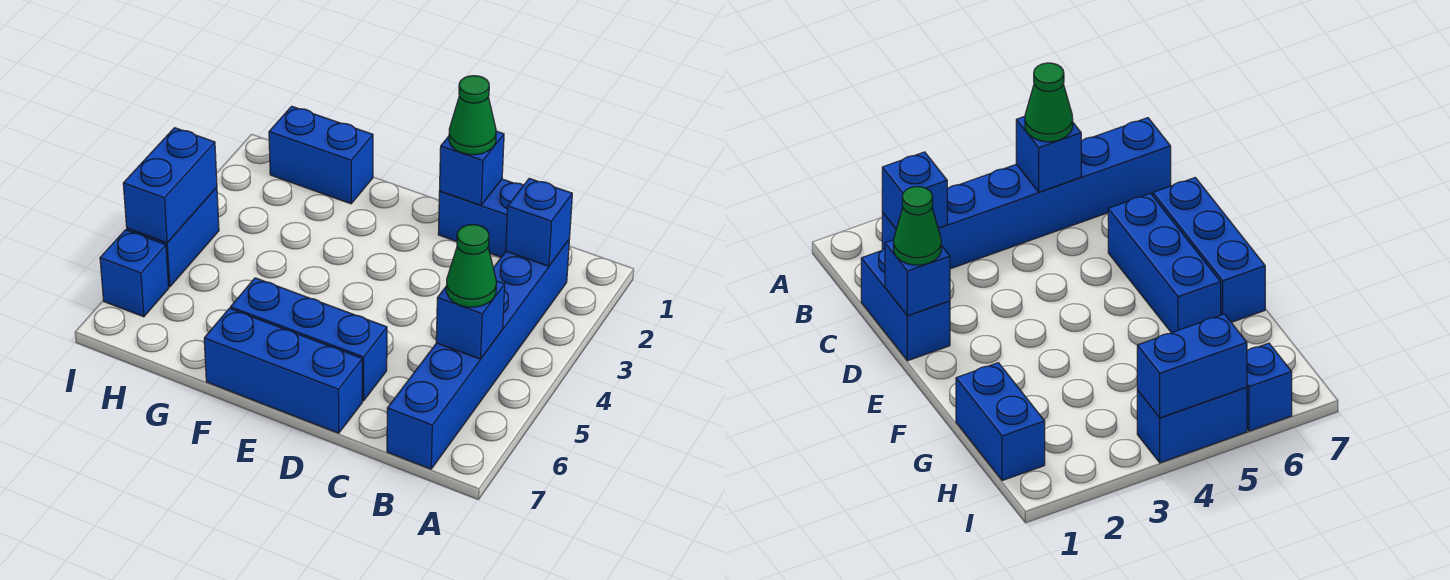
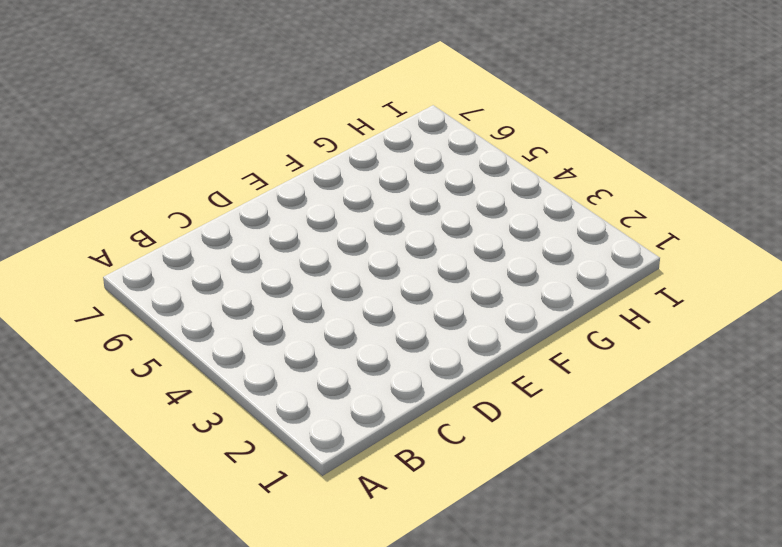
none -> blue brick B2:B7 level 1
none -> blue brick C1:D1 level 1
none -> blue brick D6:F6 level 1

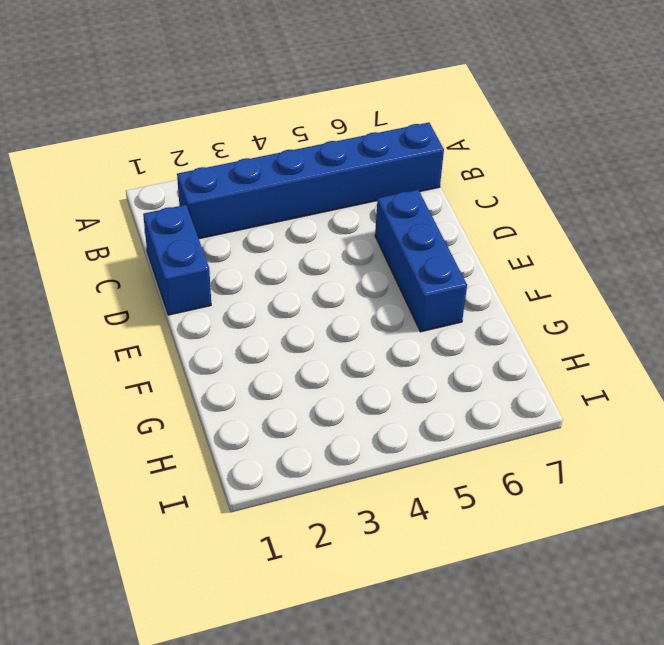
none -> blue brick D7:F7 level 1
none -> blue brick G1:H1 level 1
none -> blue brick I4:I5 level 1

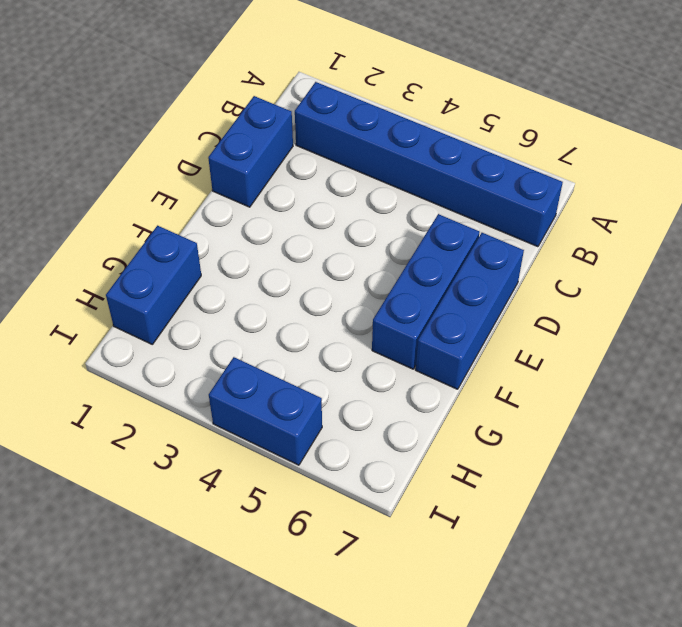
none -> blue brick I6 level 1
none -> blue brick B2 level 2
none -> blue brick B5 level 2

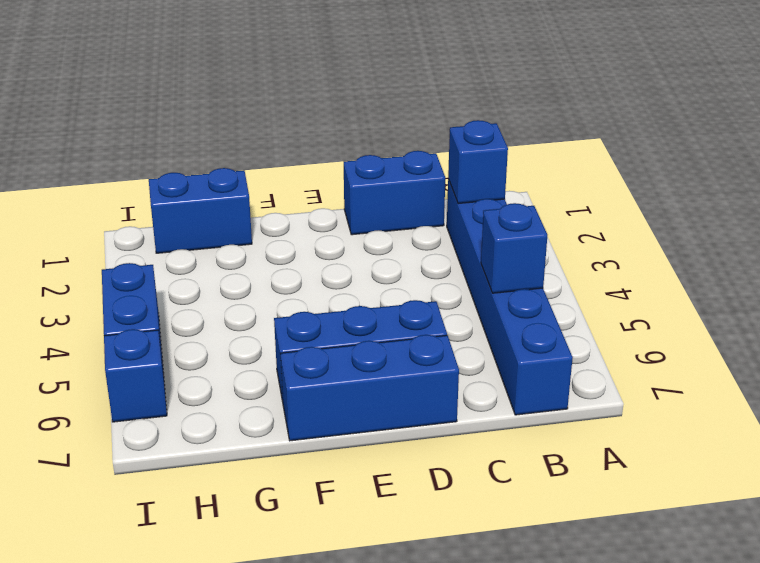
none -> blue brick D1 level 2
none -> blue brick I4:I5 level 2
none -> green cone B5 level 3

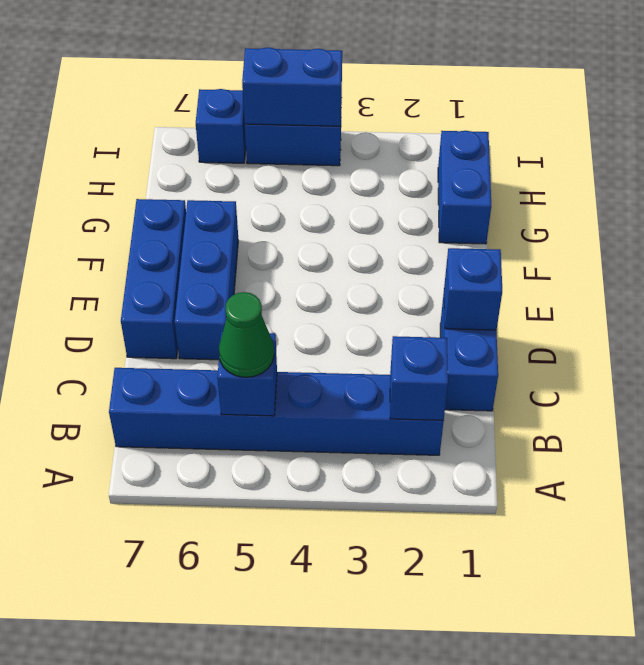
none -> green cone D1 level 3

